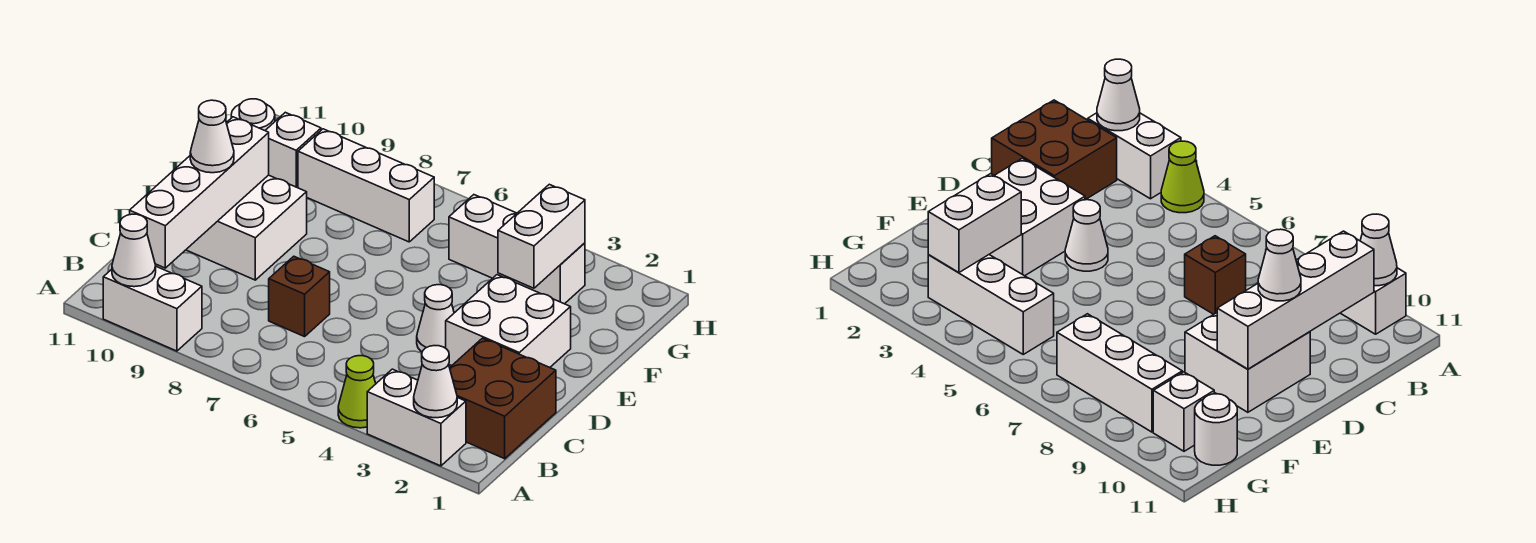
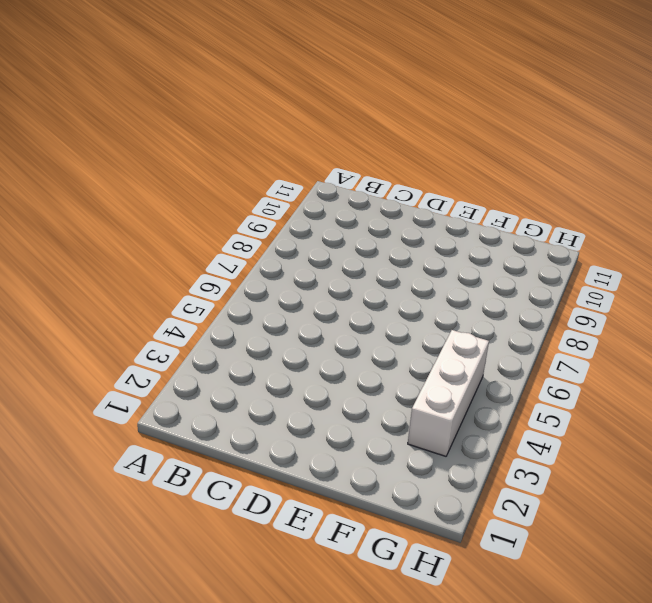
none -> white brick A2:A3 level 1
none -> lime cone A4 level 1
none -> white brick A9:A10 level 1

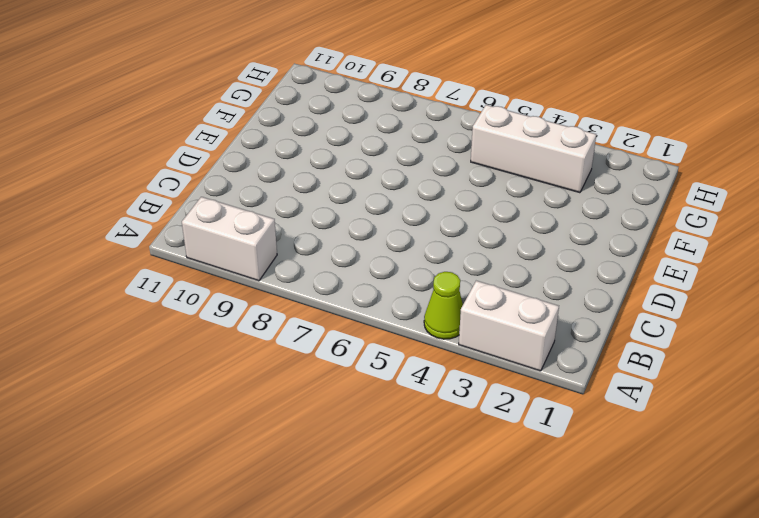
none -> brown brick B1:C2 level 1
none -> brown brick C7 level 1
none -> white brick D2:E3 level 1

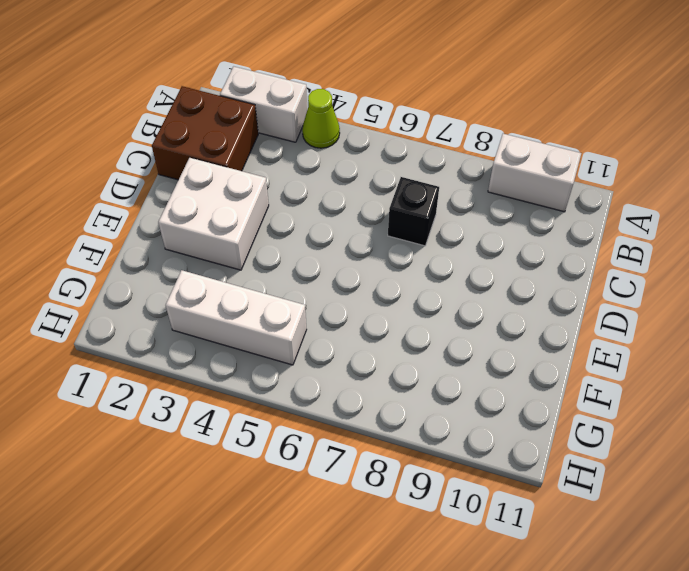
black brick C7 level 1 -> brown brick C7 level 1
none -> white cone D4 level 1
none -> white brick D9:E10 level 1
none -> white brick G7:G9 level 1

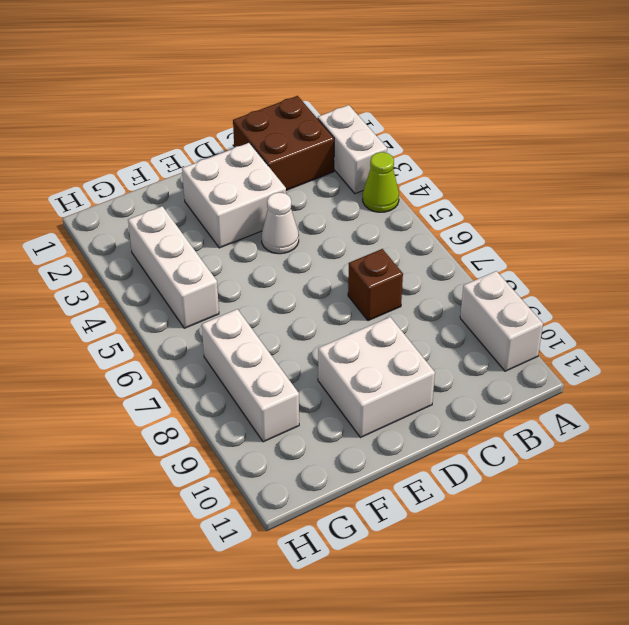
none -> white brick G10 level 1
none -> white round brick G11 level 1
none -> white cone A2 level 2

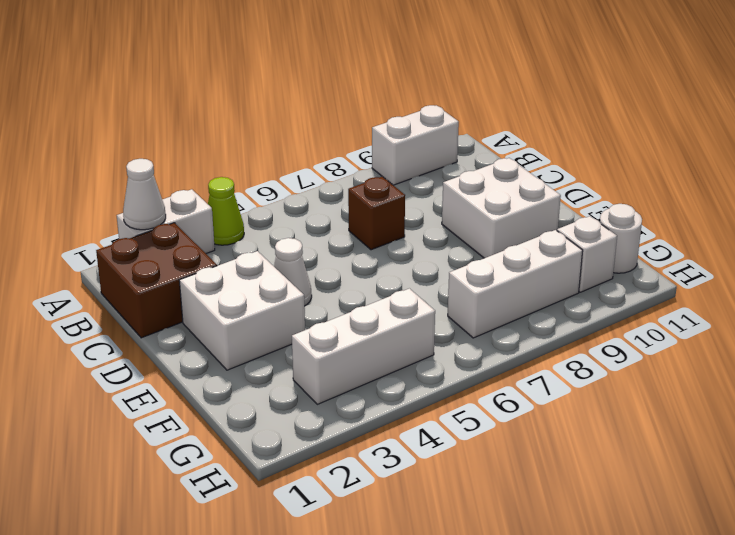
none -> white cone A10 level 2
none -> white brick B10:E10 level 2
none -> white brick F3:G3 level 2

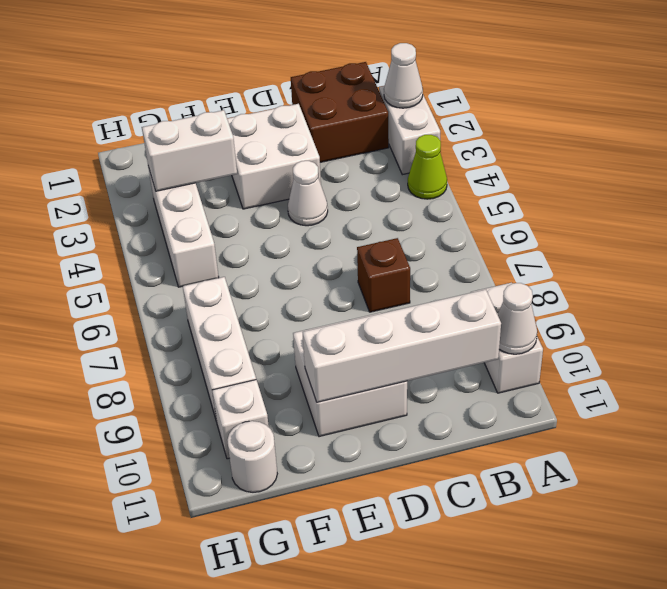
none -> white cone D10 level 3

